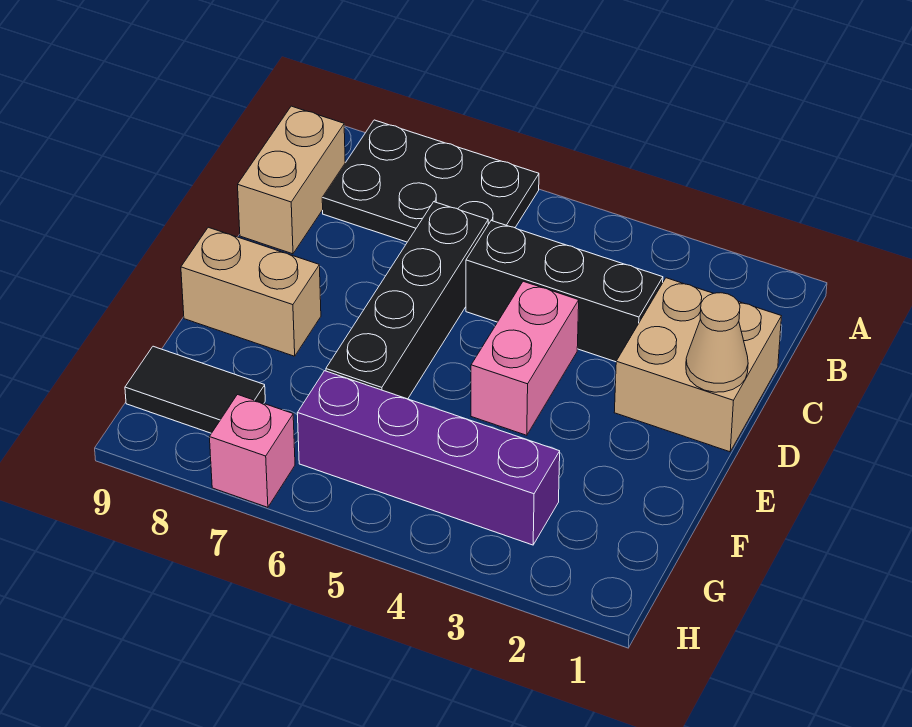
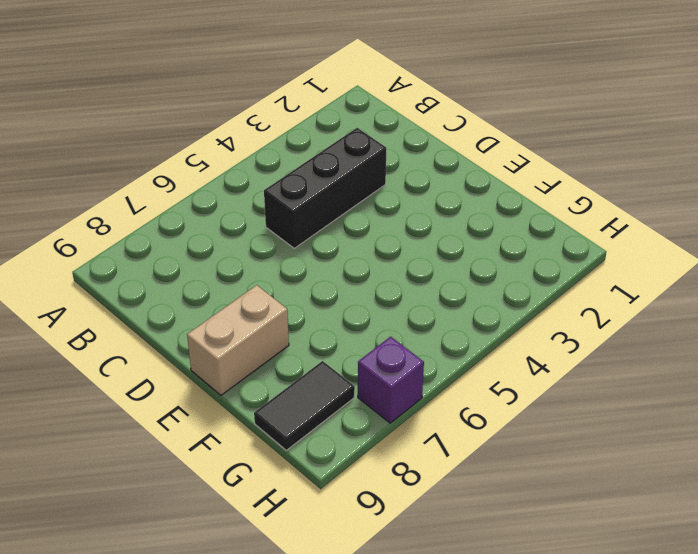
purple brick H7 level 1 -> pink brick H7 level 1
none -> black plate A6:B8 level 1
none -> tan brick B9:C9 level 1

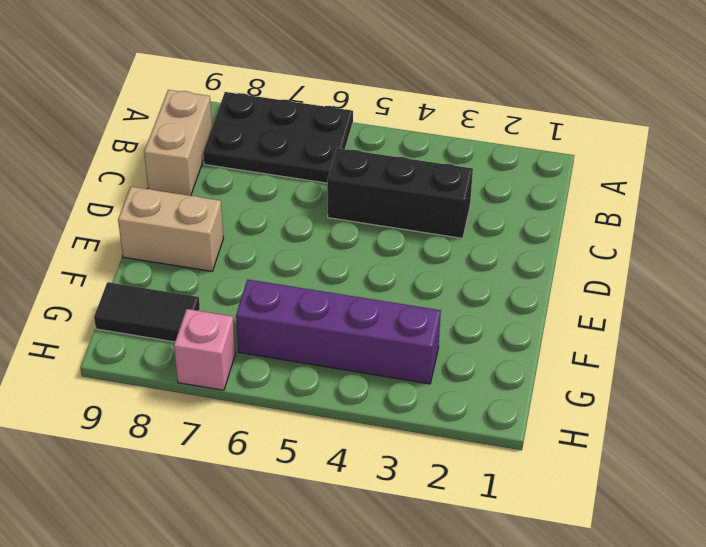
none -> tan brick C1:D2 level 1
none -> black brick C6:F6 level 1

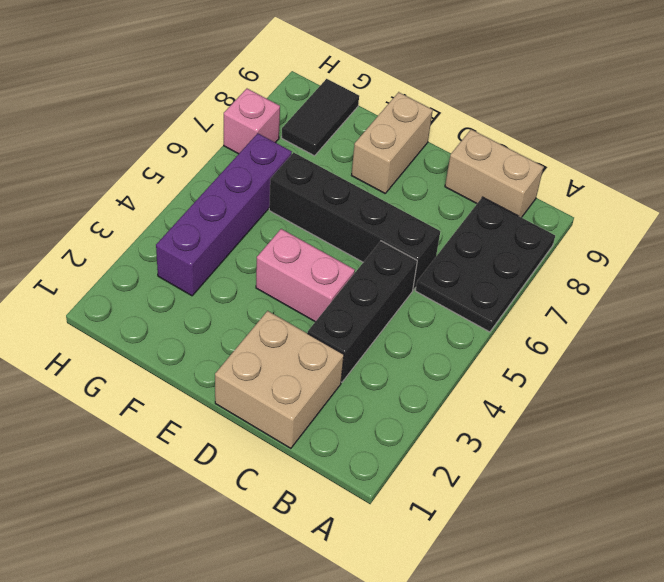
none -> tan cone D1 level 2

